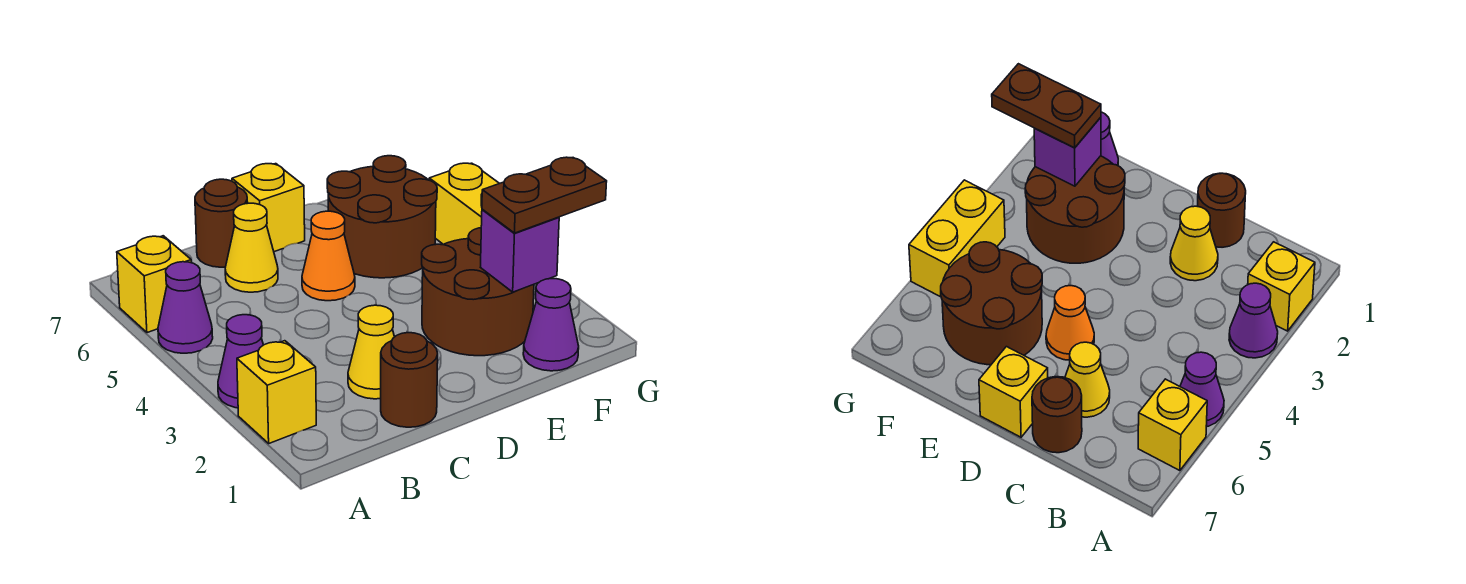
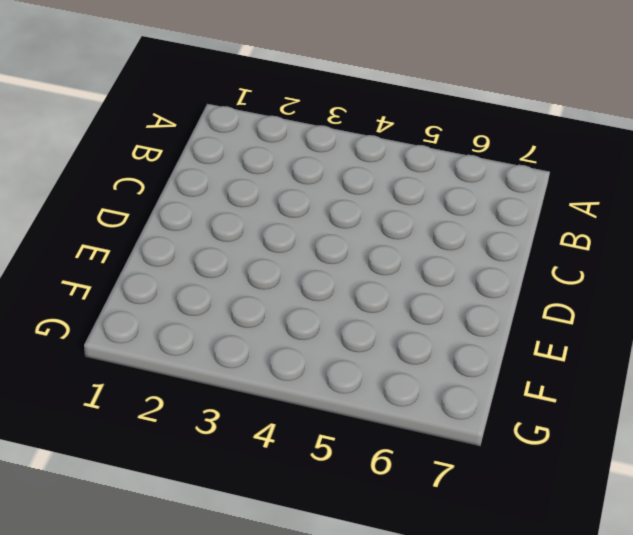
none -> yellow brick A2 level 1
none -> purple cone A3 level 1
none -> purple cone A5 level 1

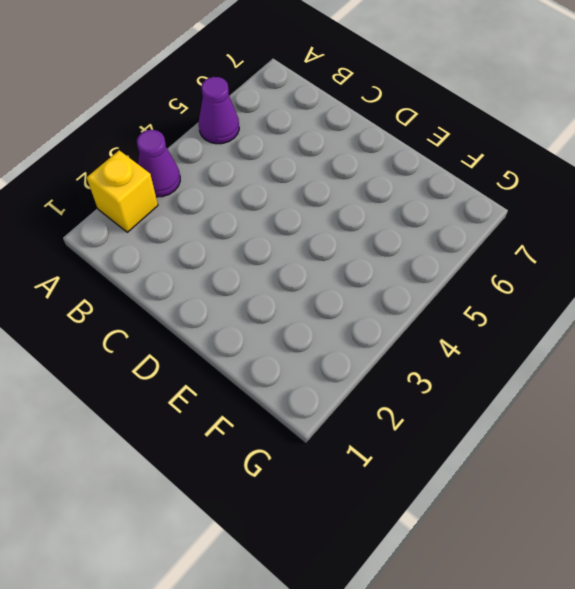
none -> yellow brick A6 level 1
none -> brown round brick C1 level 1
none -> yellow cone C2 level 1

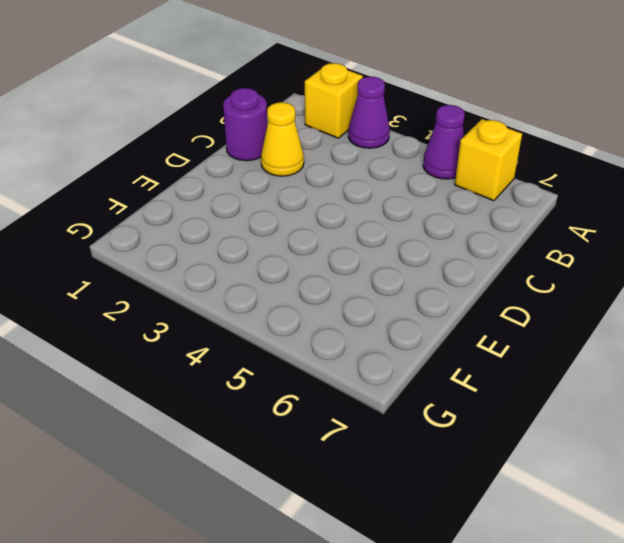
purple round brick C1 level 1 -> brown round brick C1 level 1
none -> yellow cone C6 level 1
none -> brown round brick C7 level 1
none -> orange cone D5 level 1

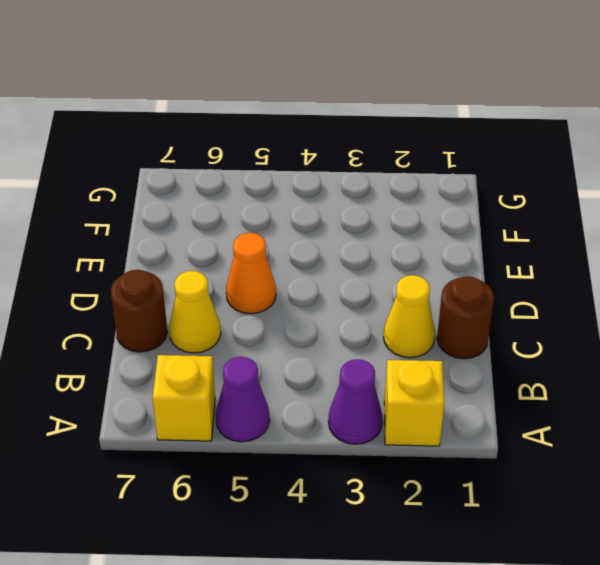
none -> yellow brick D7 level 1
none -> brown round brick E2:F3 level 1
none -> brown round brick E5:F6 level 1

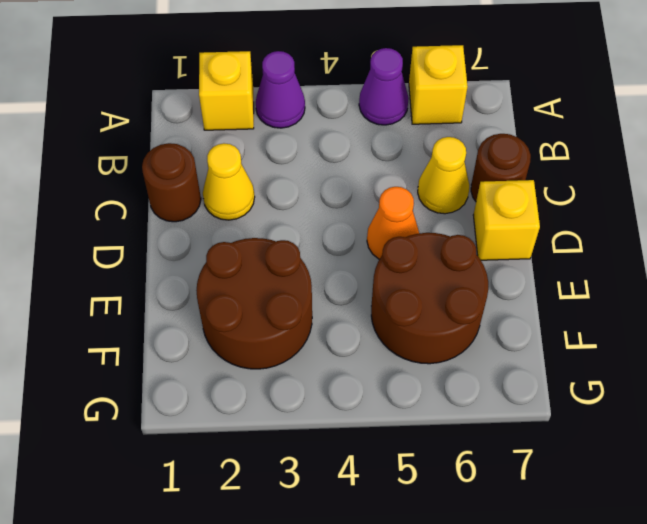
none -> purple cone F1 level 1
none -> yellow brick G4:G5 level 1
none -> purple brick F2 level 2

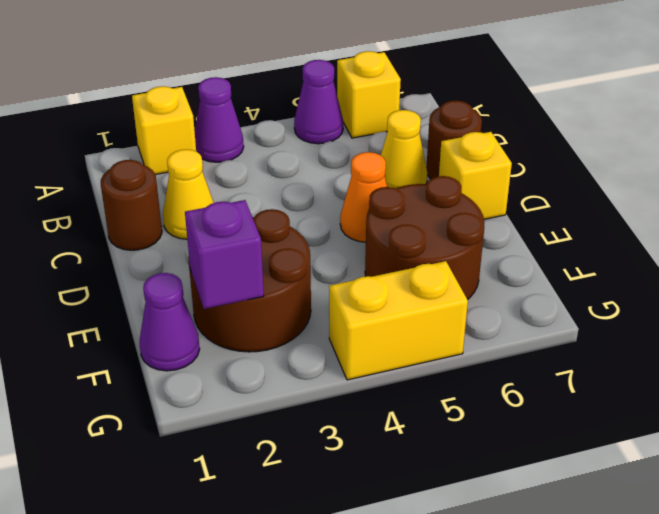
none -> brown plate F2:G2 level 3

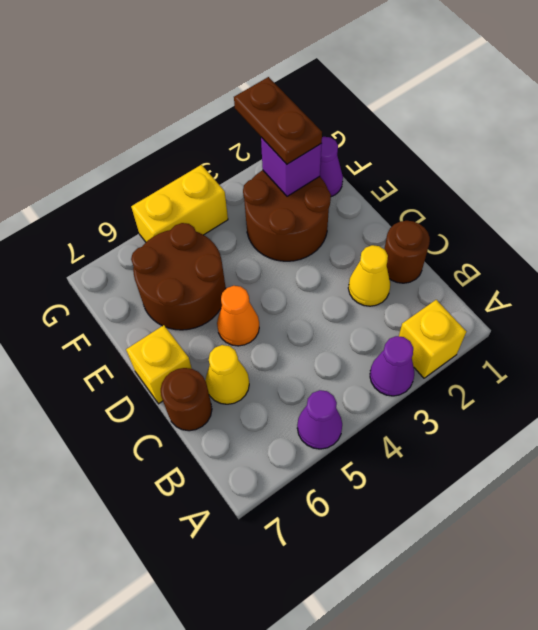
none -> yellow brick A6 level 1

